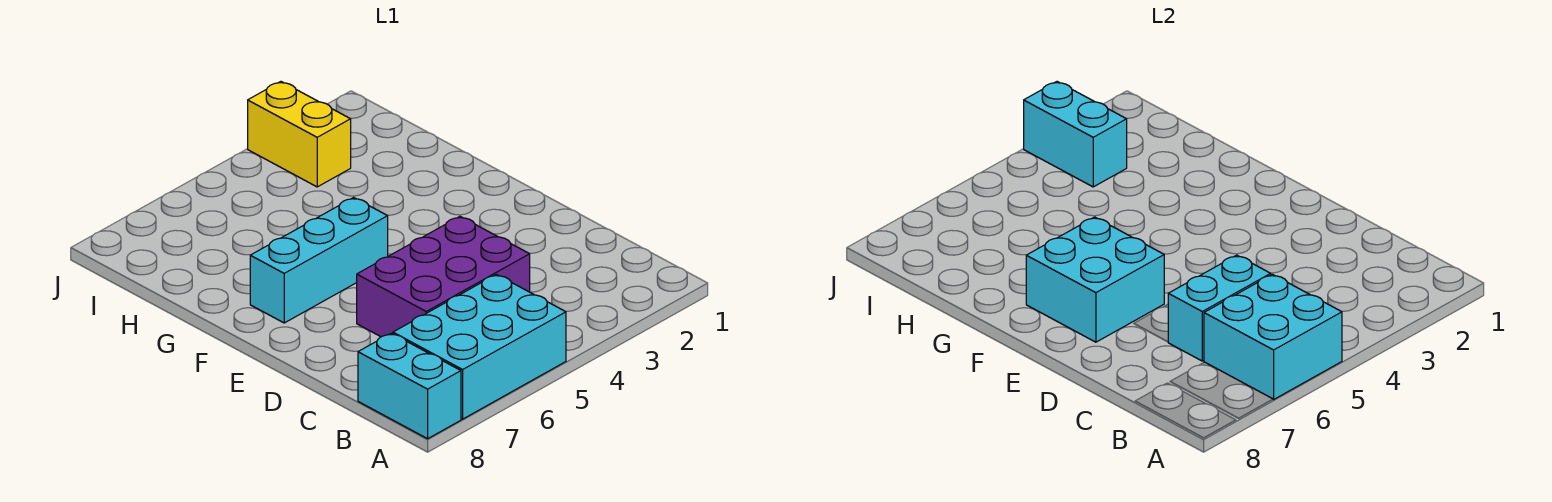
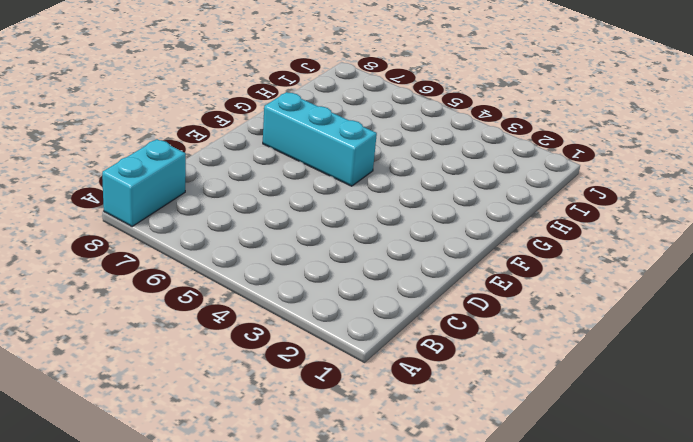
none -> cyan brick A5:B7 level 1
none -> purple brick C4:D6 level 1

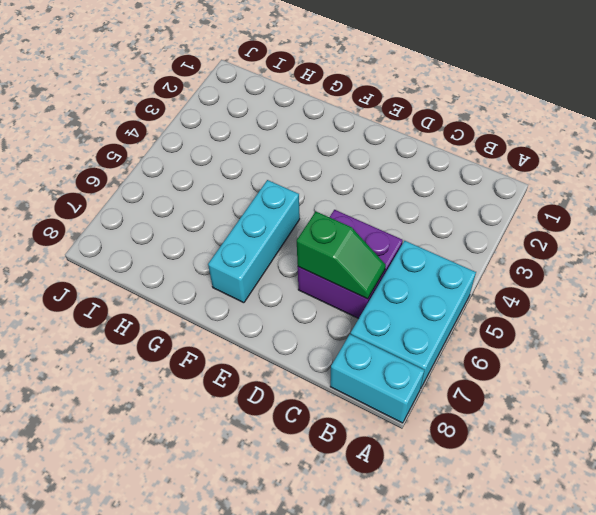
purple brick C5:D6 level 1 -> purple brick C4:D6 level 1
green slope C6:D6 level 2 top D -> cyan brick C5:C6 level 2
none -> yellow brick I3:J3 level 1
none -> cyan brick A5:B6 level 2

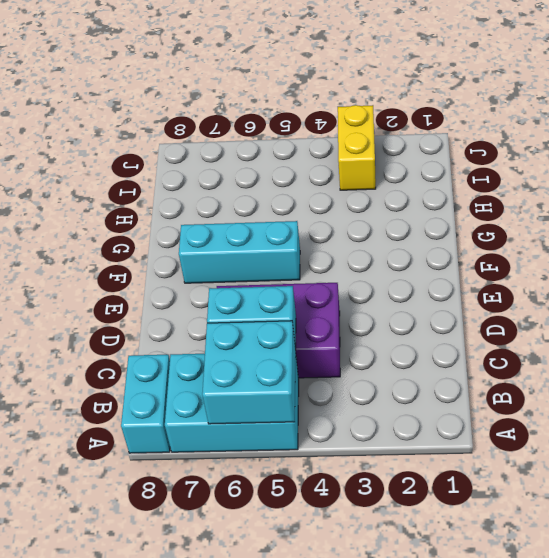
none -> cyan brick E6:F7 level 2
none -> cyan brick I3:J3 level 2

